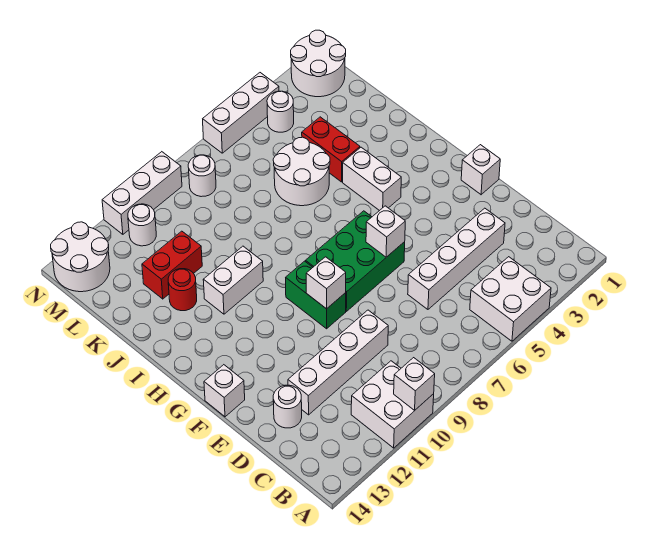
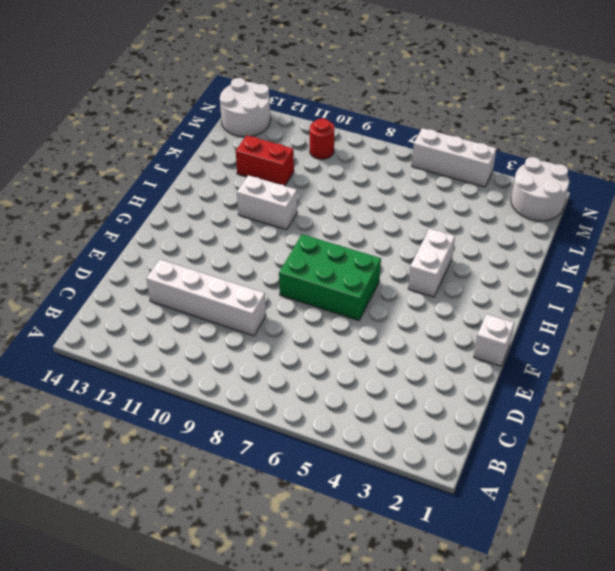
red round brick M10 level 1 -> red round brick J12 level 1
none -> white brick A4:B5 level 1
none -> white brick A10:B11 level 1
none -> white brick D3:D6 level 1

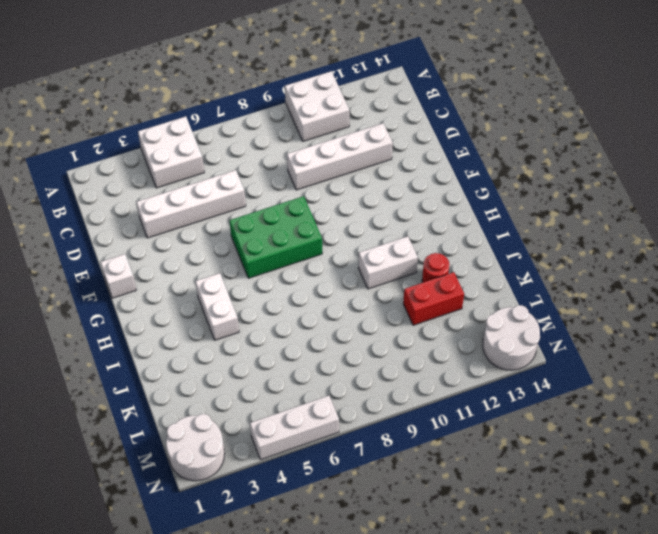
none -> white round brick D13 level 1
none -> green brick F9:G9 level 1
none -> white brick F14 level 1

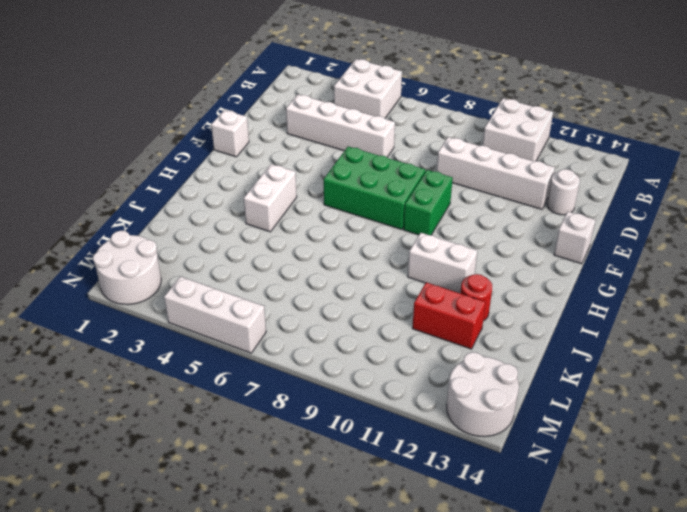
none -> red brick J4:K4 level 1
none -> white round brick J5:K6 level 1
none -> white round brick M4 level 1

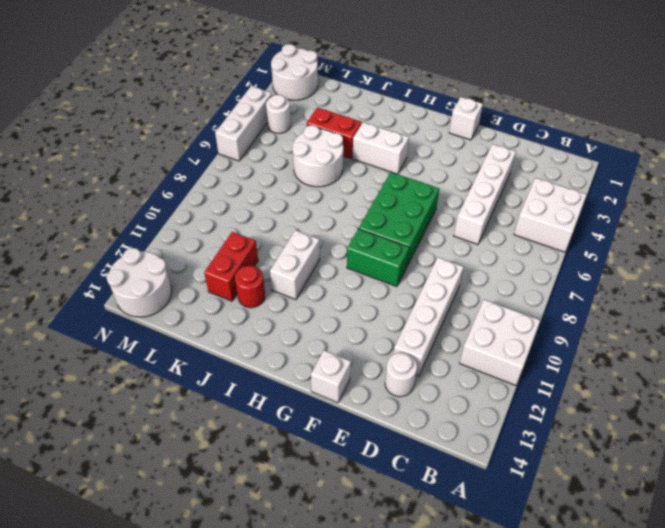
none -> white round brick M8 level 1
none -> white round brick M11 level 1
none -> white brick N9:N11 level 1

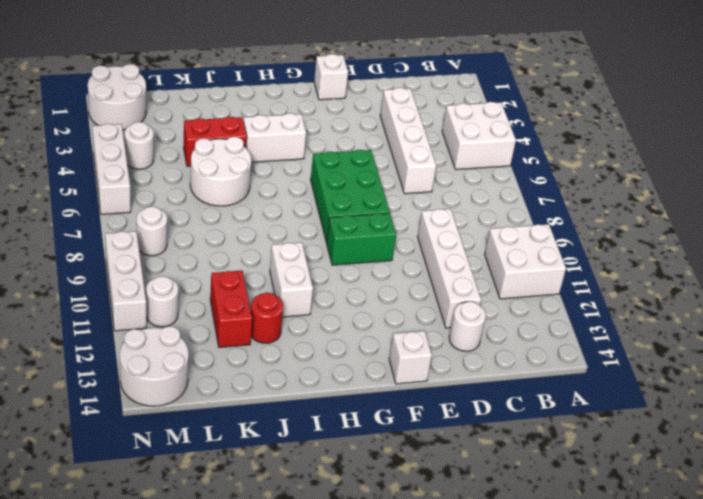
none -> white brick A10 level 2
none -> white brick F6 level 2
none -> white brick F9 level 2

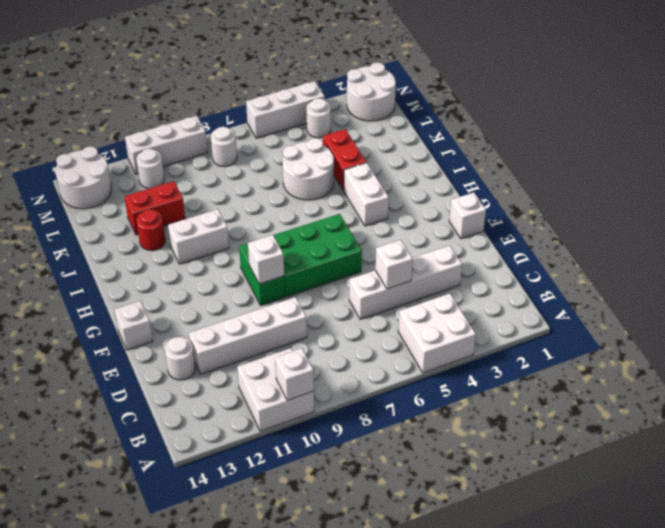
white brick D5 level 2 -> white brick F6 level 2

